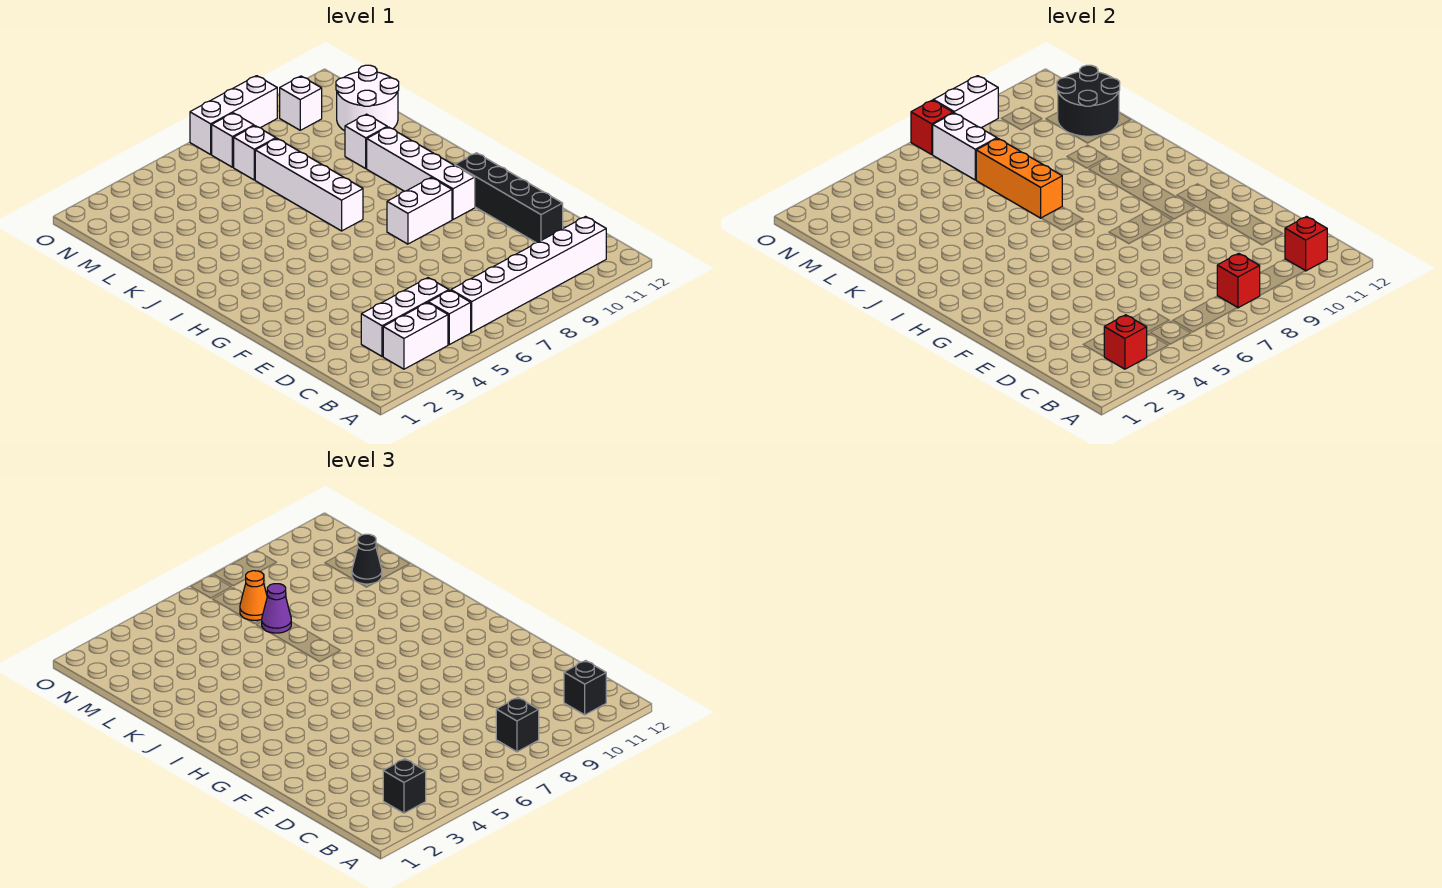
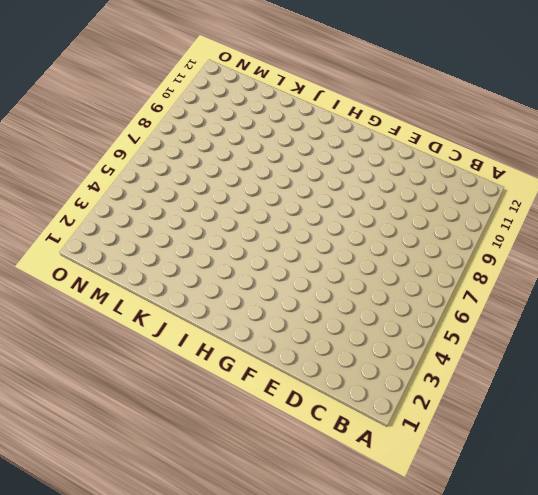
none -> white brick B3:B4 level 1
none -> white brick B5 level 1
none -> white brick B6:B11 level 1

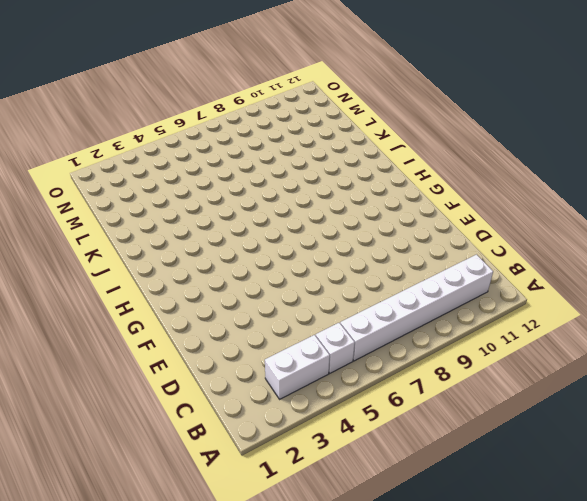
none -> white brick C3:C5 level 1
none -> black brick D11:G11 level 1
none -> white brick G8:G9 level 1

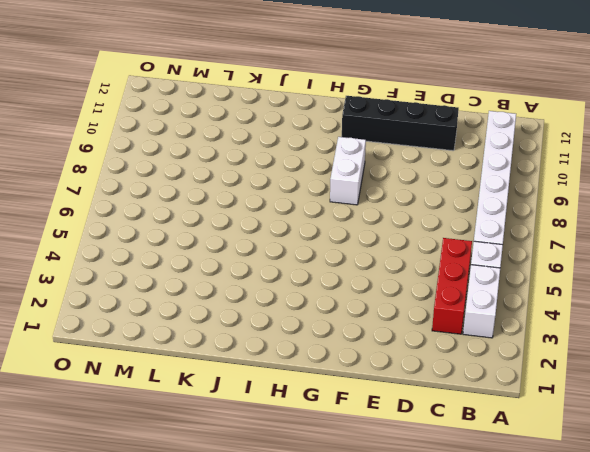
red brick C3:C5 level 1 -> white brick C3:C5 level 1
none -> white brick G10:J10 level 1
none -> white brick I7:L7 level 1
none -> white brick K10 level 1

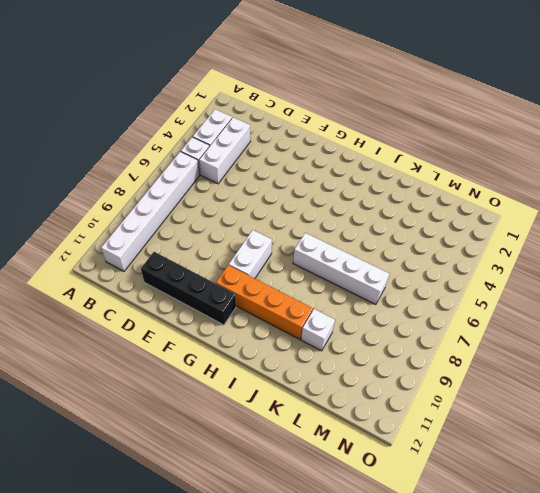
orange brick G10:J10 level 1 -> white brick G10:J10 level 1
none -> white round brick L11:M12 level 1
none -> white brick M7 level 1
none -> white brick N7 level 1

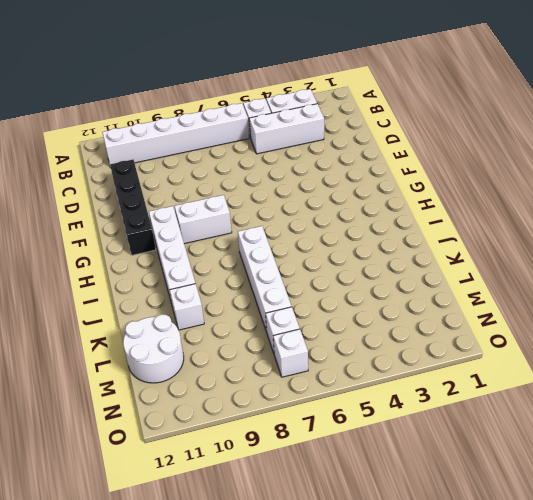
none -> white brick N10 level 1
none -> white brick O7:O9 level 1
none -> red brick B3 level 2

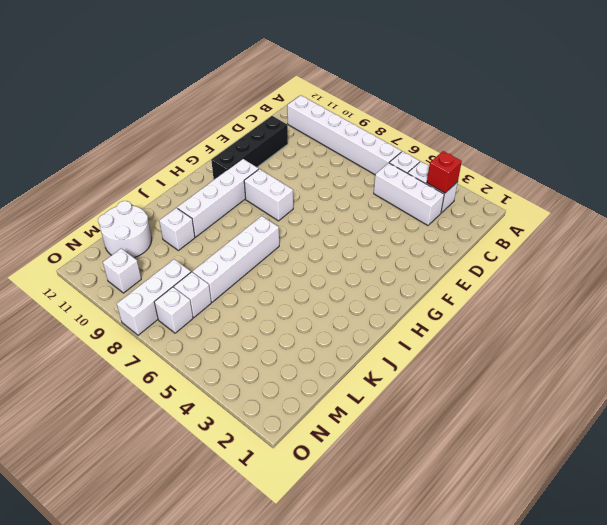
white brick M8:O8 level 1 -> white brick O7:O9 level 1
none -> red brick B8 level 2
none -> red brick B11 level 2
none -> orange brick J7:L7 level 2

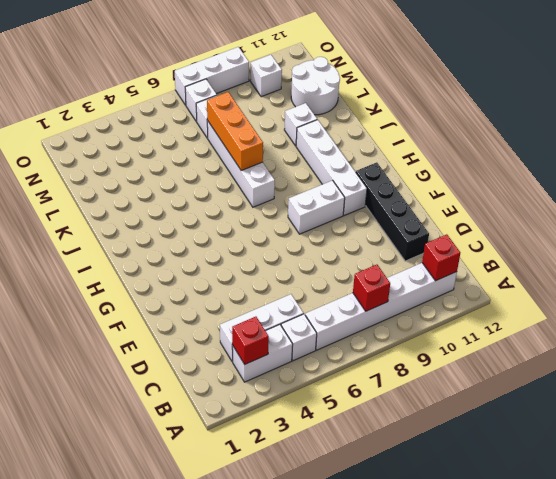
none -> black round brick L11:M12 level 2
none -> white brick M7:N7 level 2
none -> red brick O7 level 2

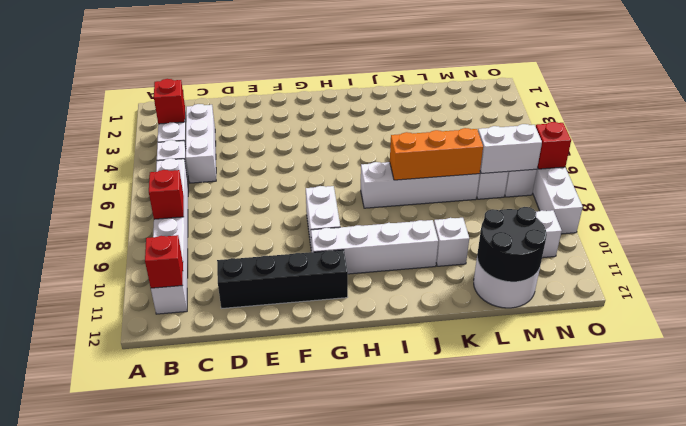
none -> white brick O8:O9 level 2
none -> black brick B3 level 3
none -> black brick B8 level 3

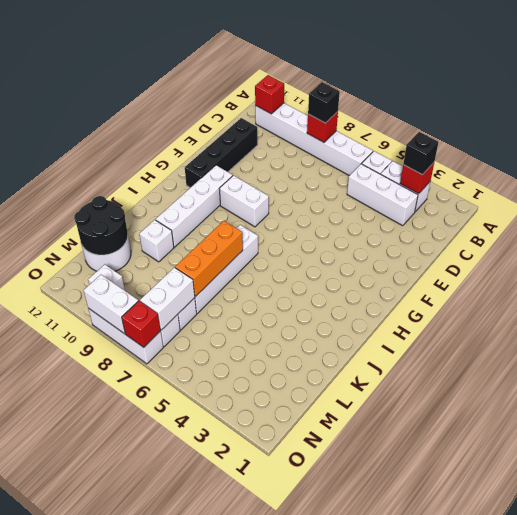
none -> black brick B11 level 3
none -> purple cone L7 level 3
none -> black cone L11 level 3

